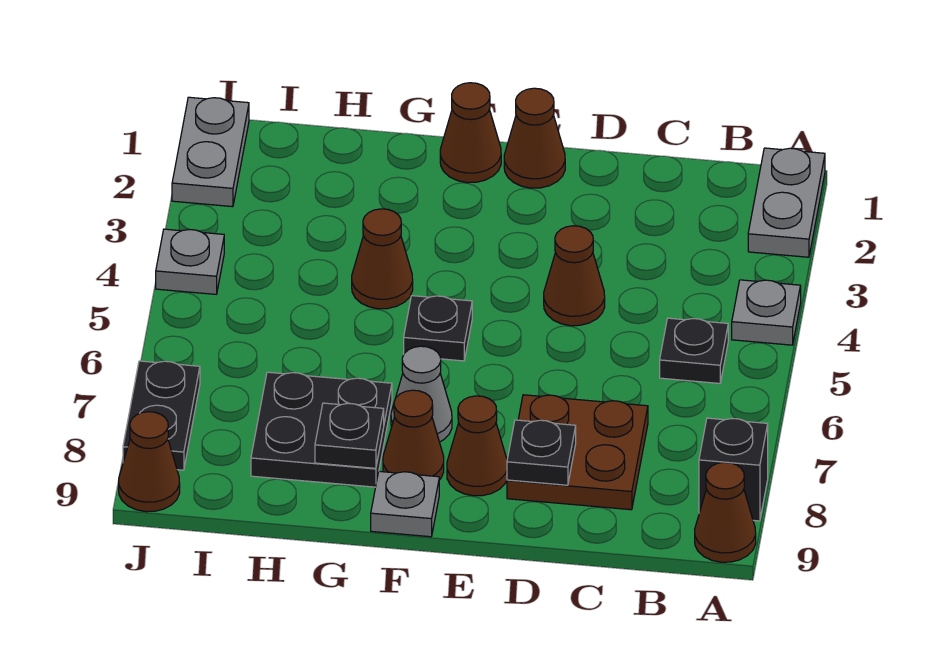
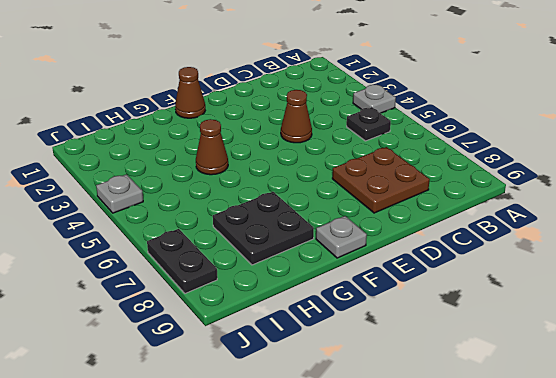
none -> grey plate A1:A2 level 1
none -> black brick A8 level 1
none -> brown cone A9 level 1

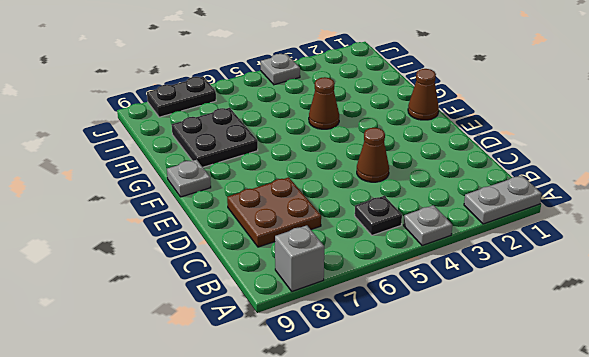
grey brick A8 level 1 -> black brick A8 level 1
none -> brown cone A9 level 1
none -> brown cone E1 level 1
none -> brown cone E8 level 1

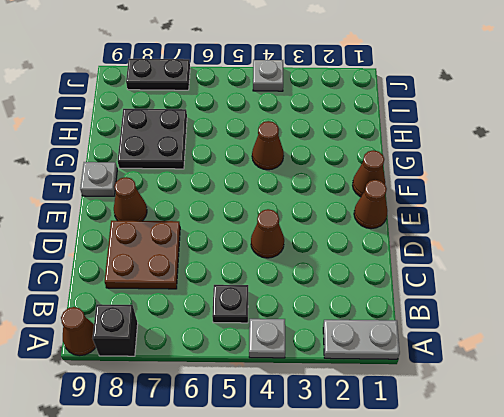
none -> black plate F5 level 1
none -> grey cone F7 level 1
none -> brown cone F8 level 1

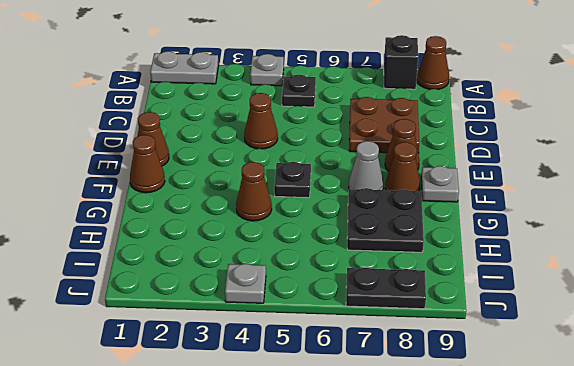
none -> grey plate J1:J2 level 1
none -> brown cone J9 level 1
none -> black plate D8 level 2

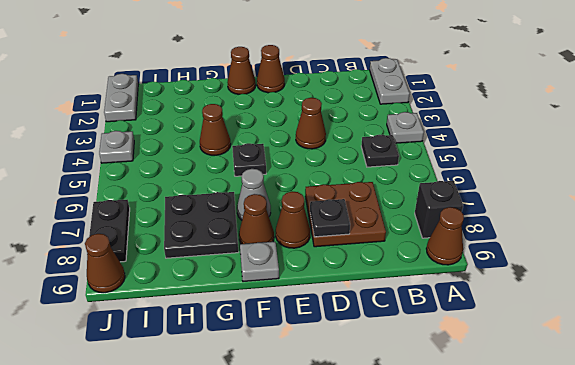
none -> black plate G8 level 2

